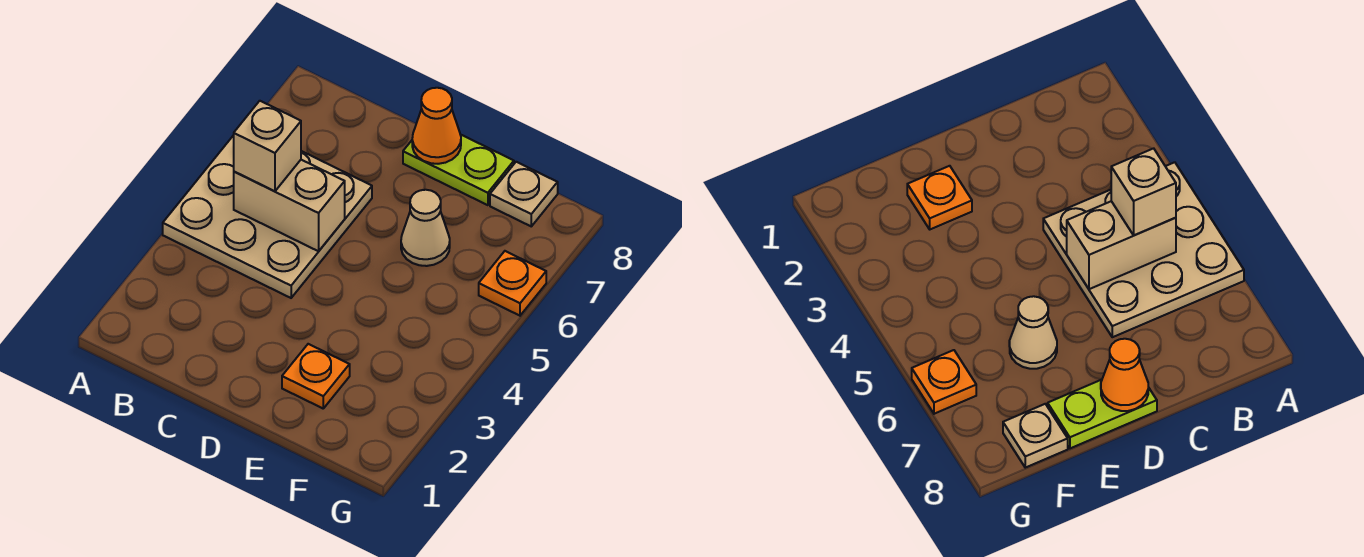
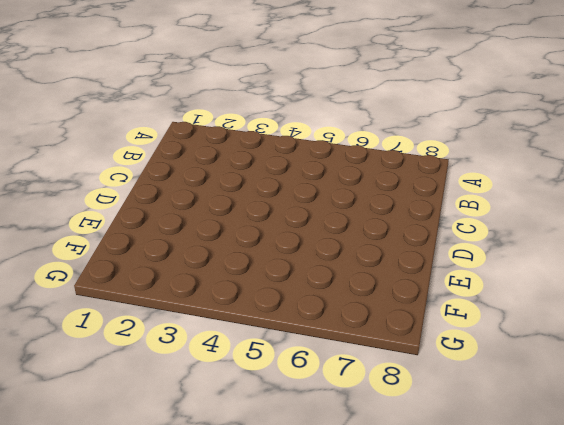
none -> tan plate A4:C6 level 1
none -> lime plate D8:E8 level 1

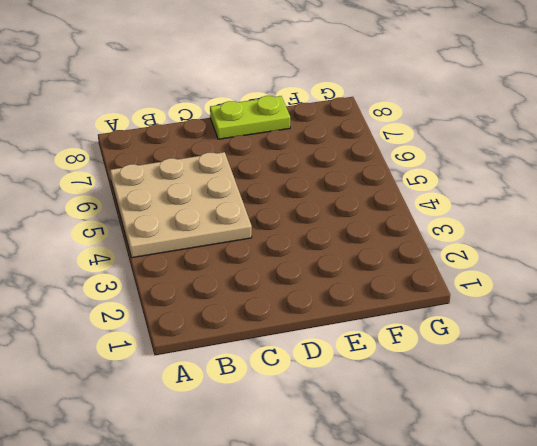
none -> orange plate E2 level 1
none -> tan cone E6 level 1

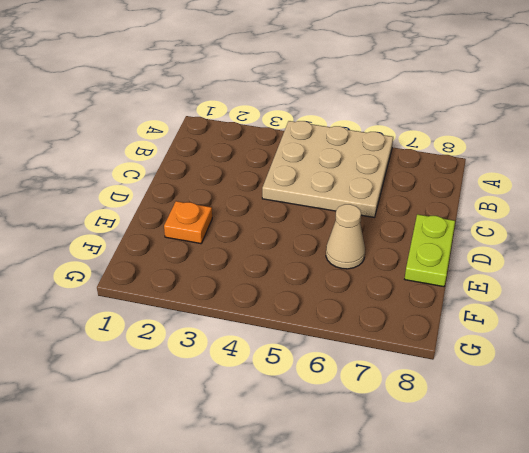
none -> tan plate F8 level 1
none -> orange plate G6 level 1

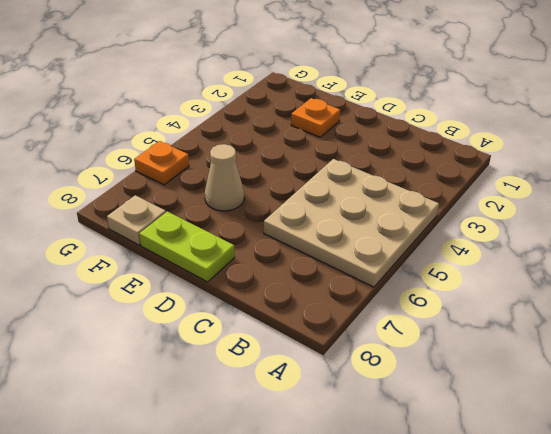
none -> tan brick B5:C5 level 2
none -> orange cone D8 level 2

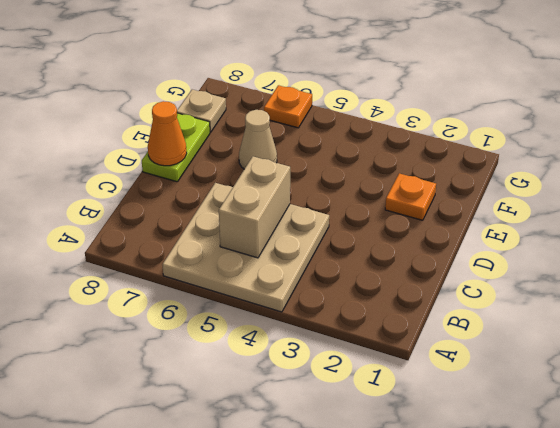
none -> tan brick B5 level 3

